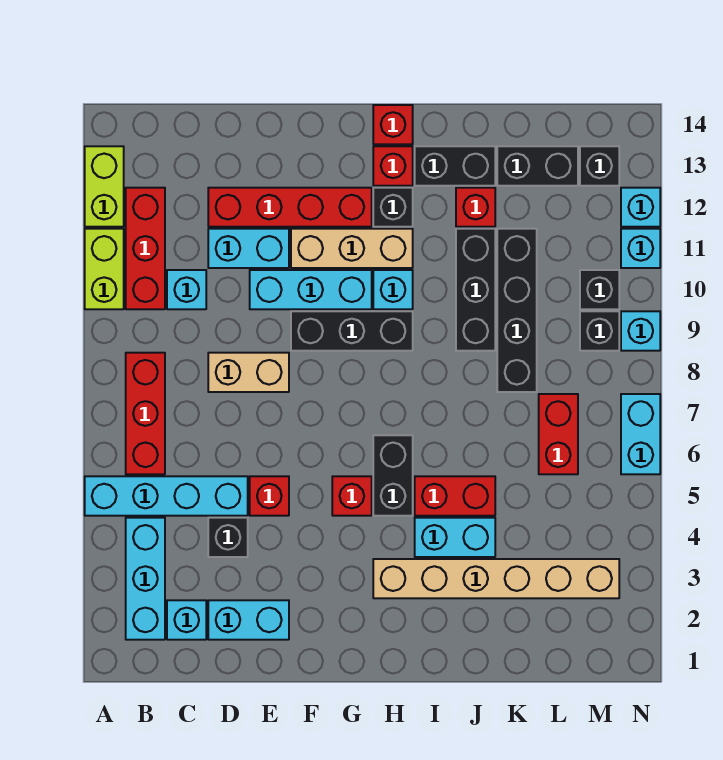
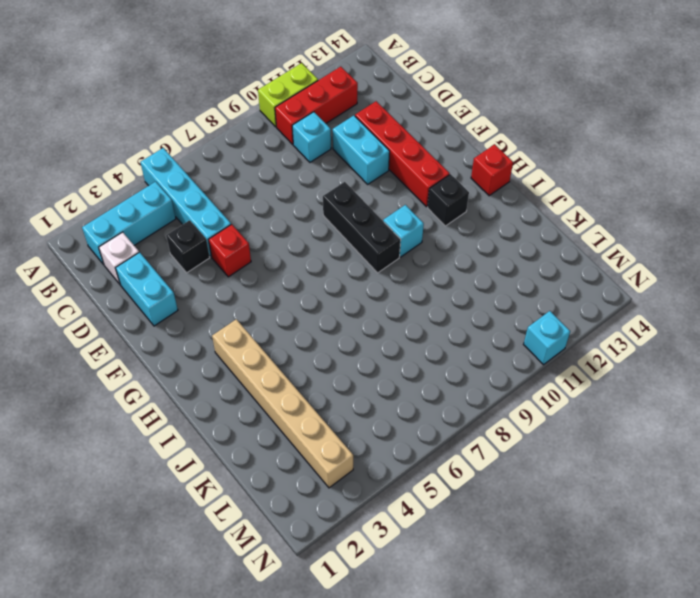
white brick C2 level 1 -> cyan brick C2 level 1
none -> lime brick A12:A13 level 1
none -> red brick B6:B8 level 1
none -> tan brick D8:E8 level 1
none -> cyan brick E10:G10 level 1

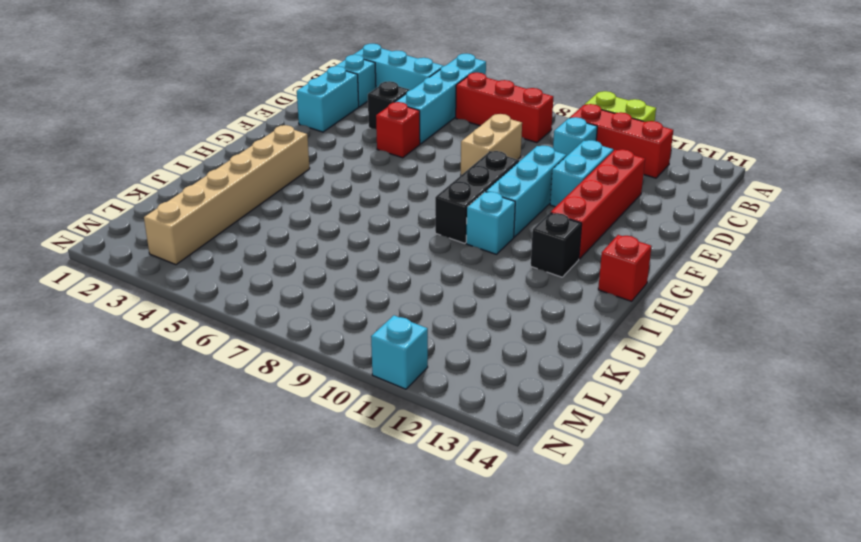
none -> lime brick A12:A13 level 1
none -> tan brick F11:H11 level 1
none -> red brick G5 level 1
none -> black brick H5:H6 level 1

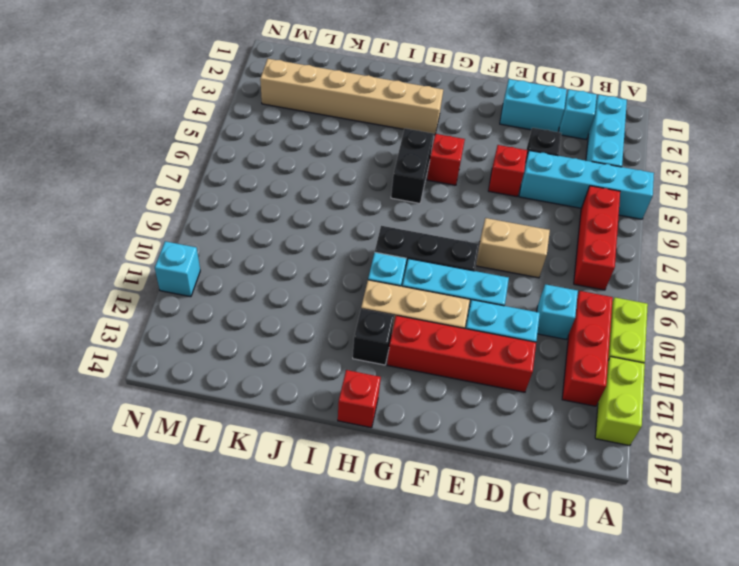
none -> red brick H13 level 1
none -> cyan brick I4:J4 level 1
none -> red brick I5:J5 level 1
none -> black brick I13:J13 level 1

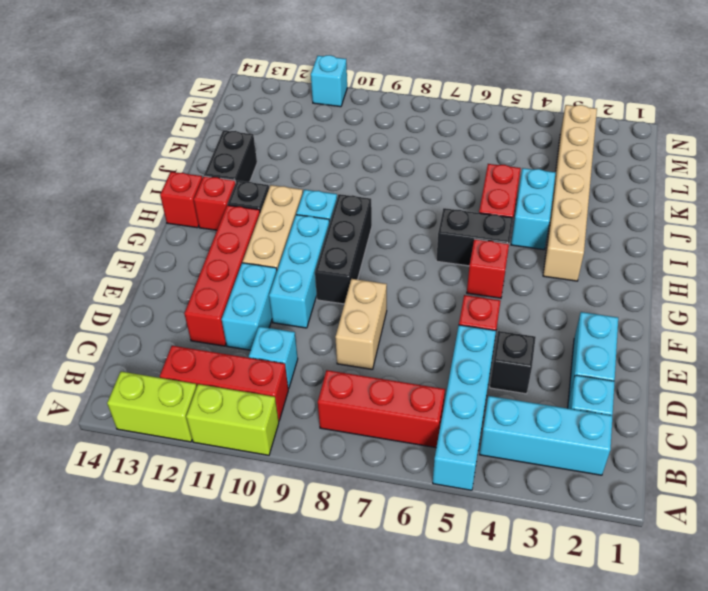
none -> black brick J9:J11 level 1
none -> red brick J12 level 1
none -> black brick K8:K11 level 1
none -> black brick K13:L13 level 1

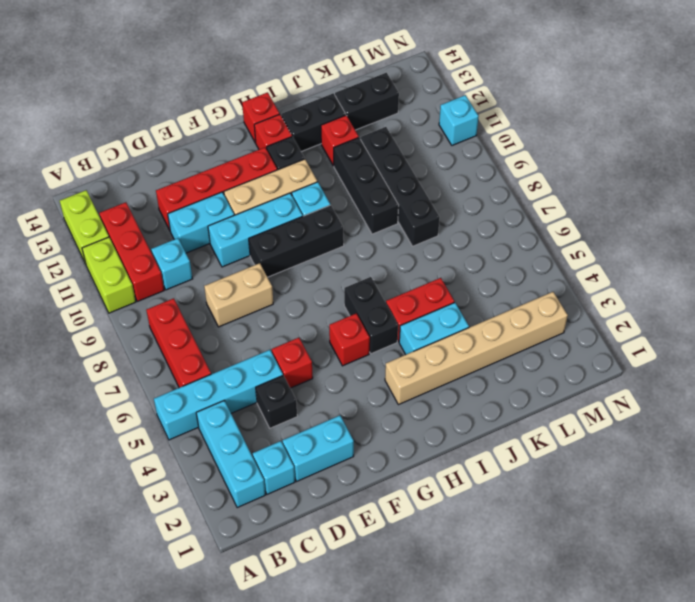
none -> red brick L6:L7 level 1
none -> black brick M9 level 1
none -> black brick M10 level 1
none -> black brick M13 level 1

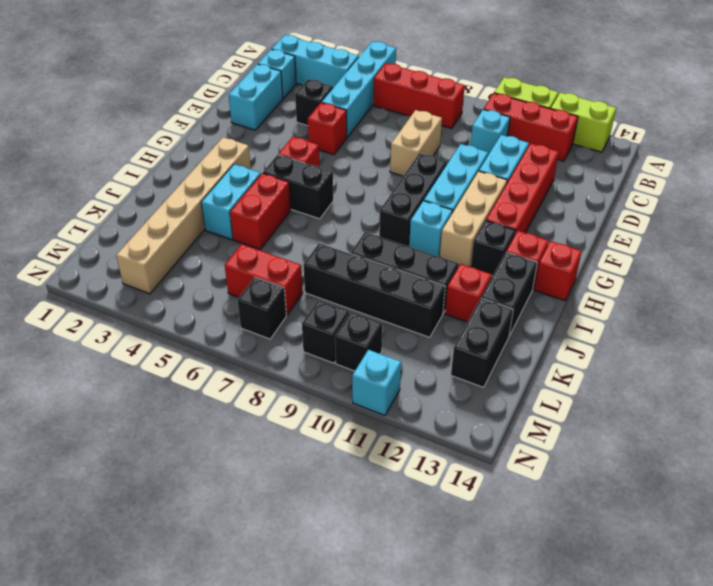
black brick M7 level 1 -> black brick M13 level 1
none -> cyan brick N6:N7 level 1
none -> cyan brick N9 level 1
none -> cyan brick N12 level 1

